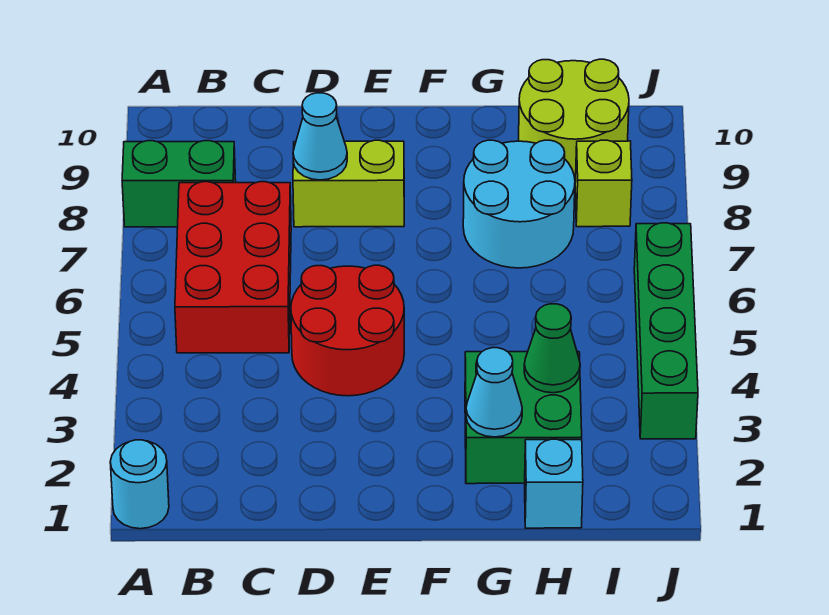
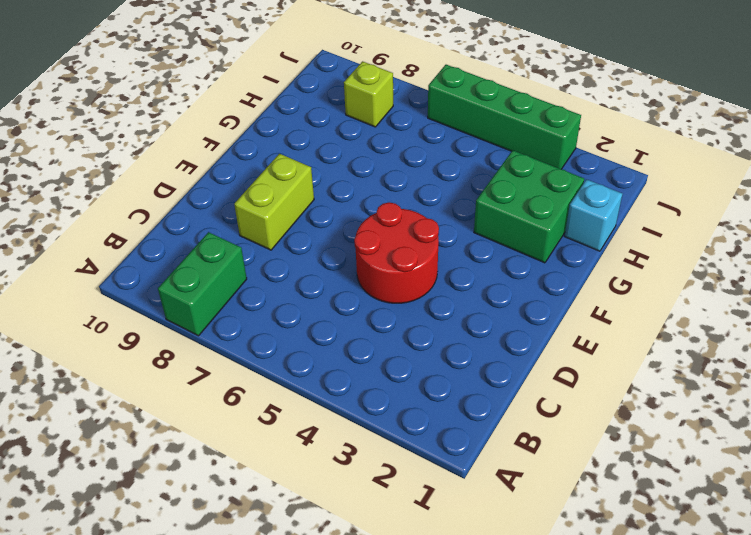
none -> cyan round brick A1 level 1
none -> red brick B5:C7 level 1
none -> cyan round brick G7:H8 level 1

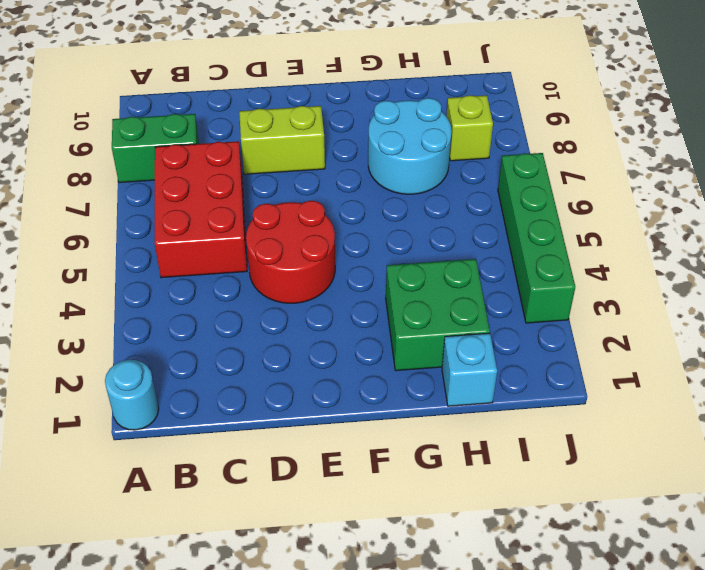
none -> lime round brick H9:I10 level 1
none -> cyan cone D8 level 2
none -> cyan cone G2 level 2

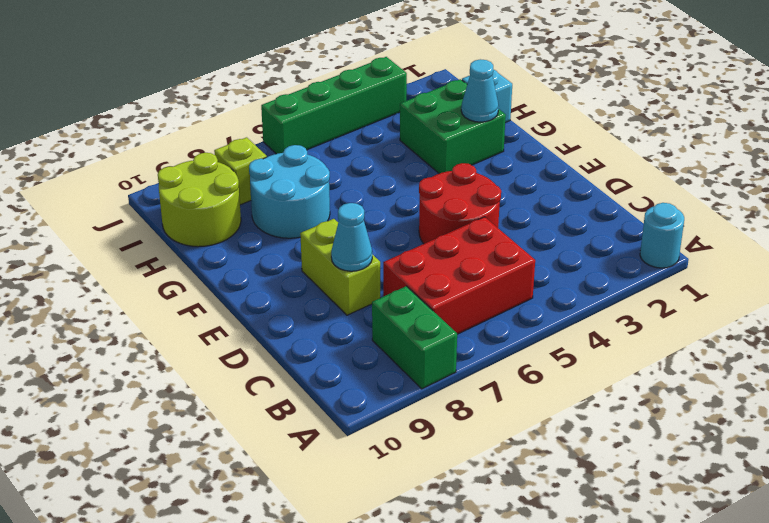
none -> green cone H3 level 2

